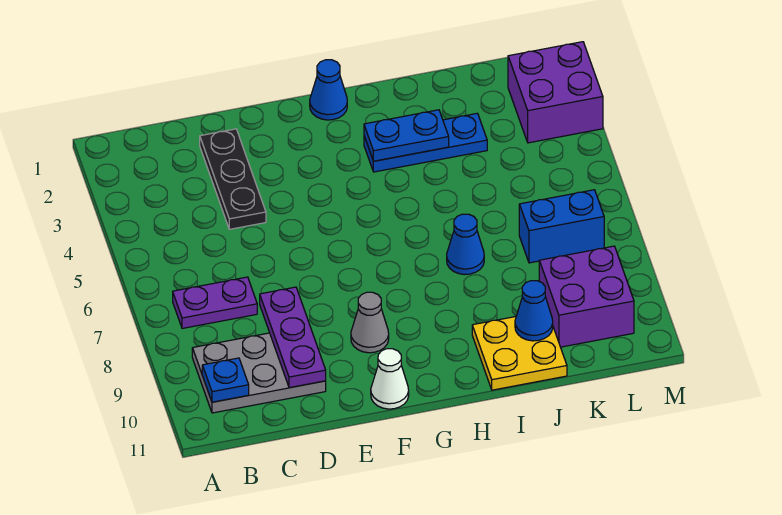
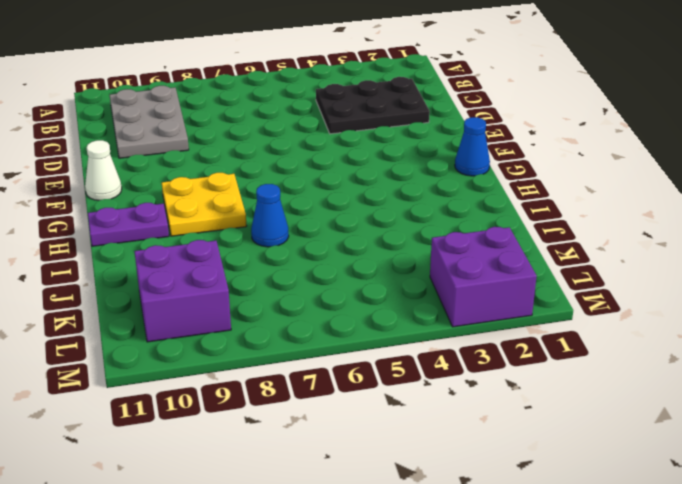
black plate C2:D4 level 1 -> black plate D2:D4 level 1
yellow plate G8:H9 level 1 -> yellow plate I10:J11 level 1
purple plate H10:H11 level 1 -> purple plate B7:C7 level 1
none -> grey cone F9 level 1
none -> blue plate H3:J3 level 1
none -> blue brick K7:L7 level 1

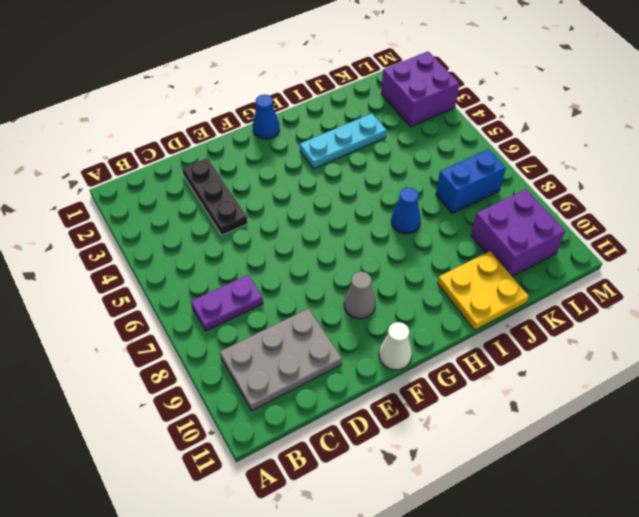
cyan plate H3:J3 level 1 -> blue plate H3:J3 level 1
none -> blue plate B10 level 2
none -> purple plate D8:D10 level 2
none -> blue plate H3:I3 level 2

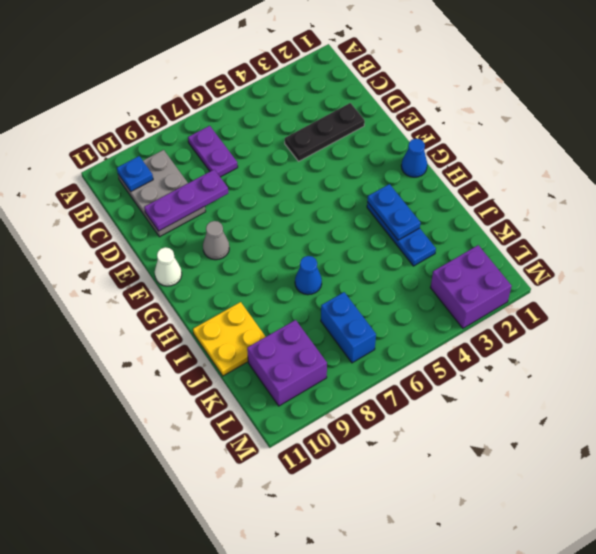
none -> blue cone J10 level 2

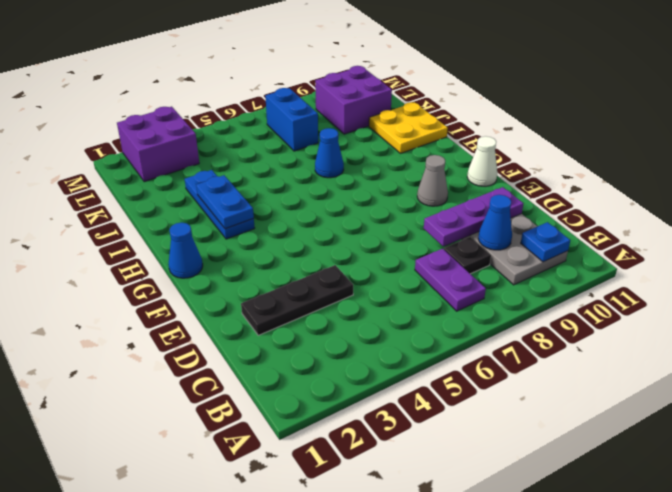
black plate C8 level 1 -> none
blue cone C9 level 2 -> blue cone J10 level 2

